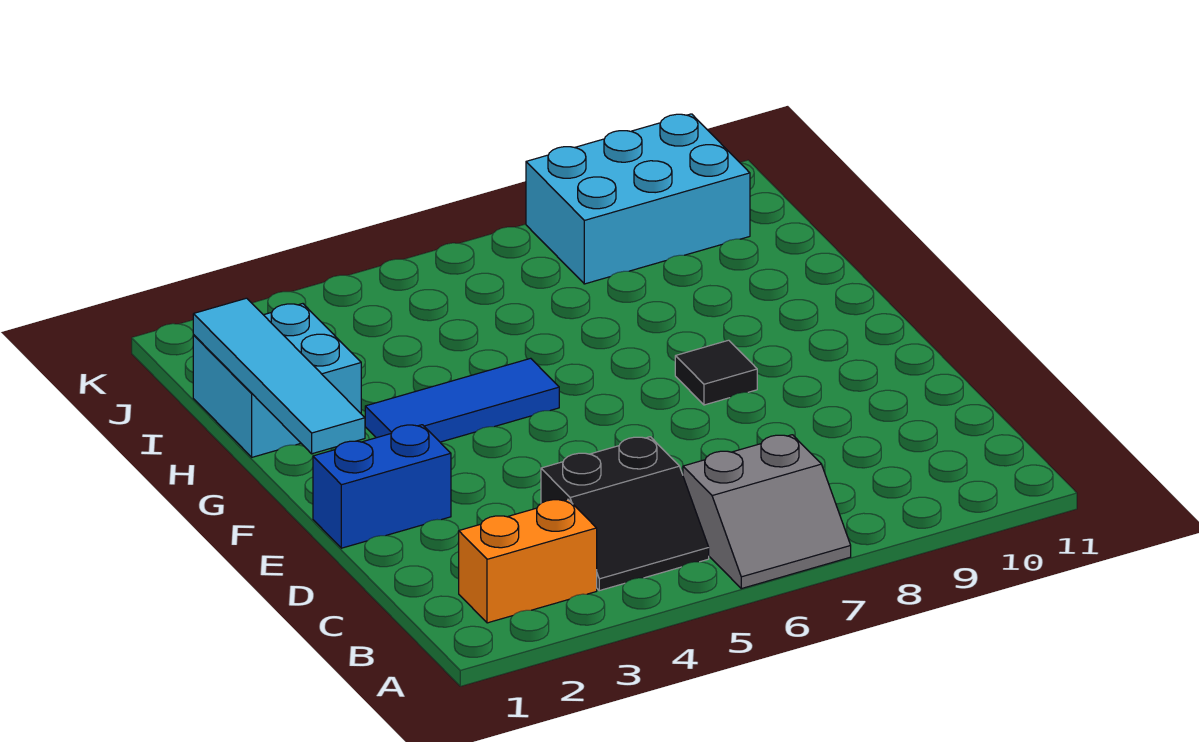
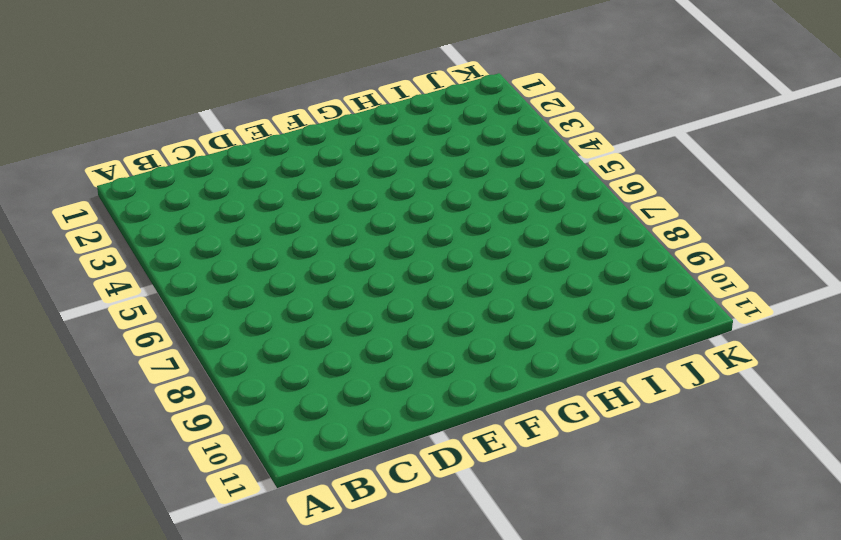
none -> grey slope A6:B7 level 1 top B
none -> orange brick B2:B3 level 1

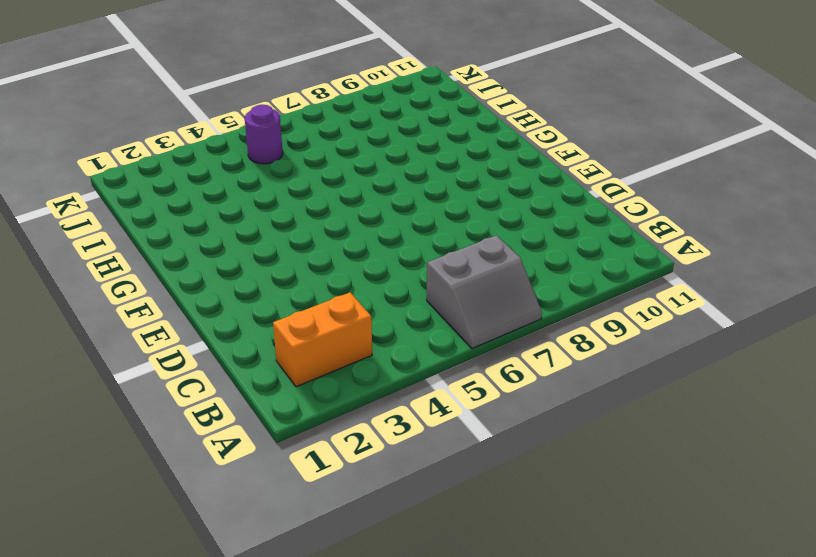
purple round brick J5 level 1 -> none
none -> black slope B4:C5 level 1 top C
none -> blue brick E1:E2 level 1

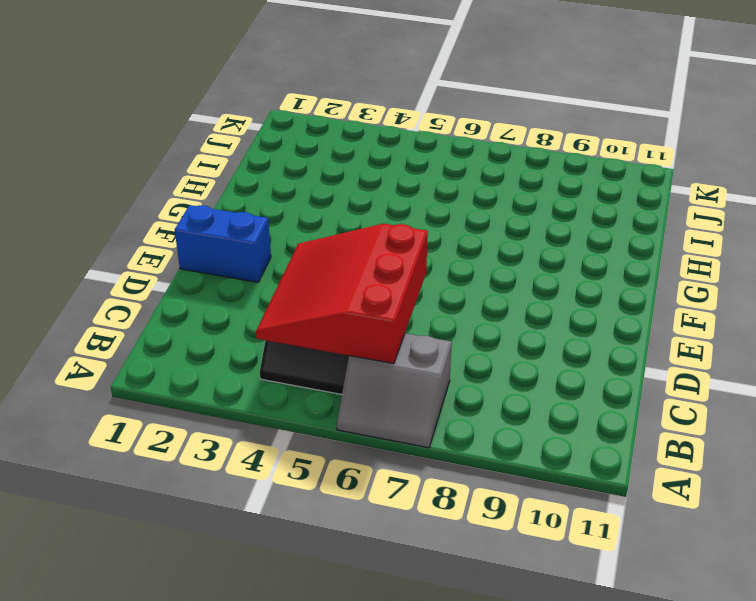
red slope B4:D6 level 2 top 6 -> none
none -> orange brick B2:B3 level 1
none -> black tile F8 level 1

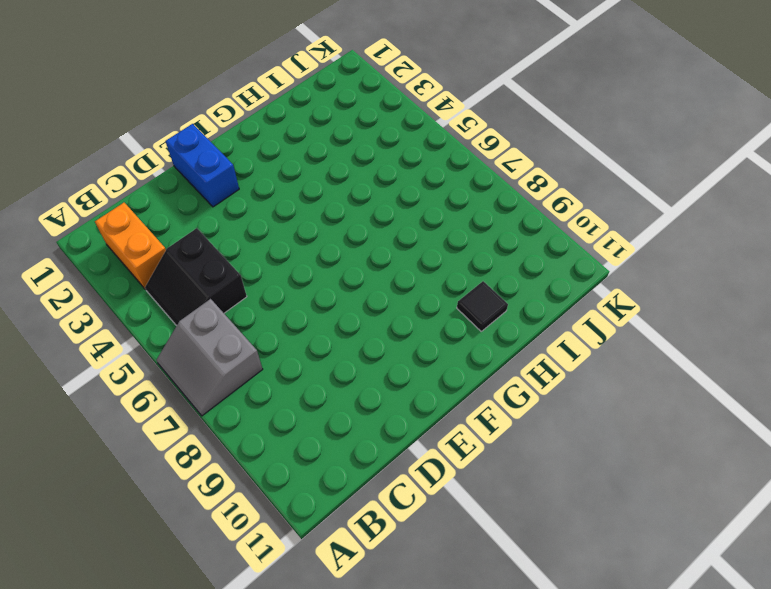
black tile H10 level 1 -> black tile F8 level 1
none -> blue tile G3:G5 level 1
none -> cyan brick H1:I2 level 1

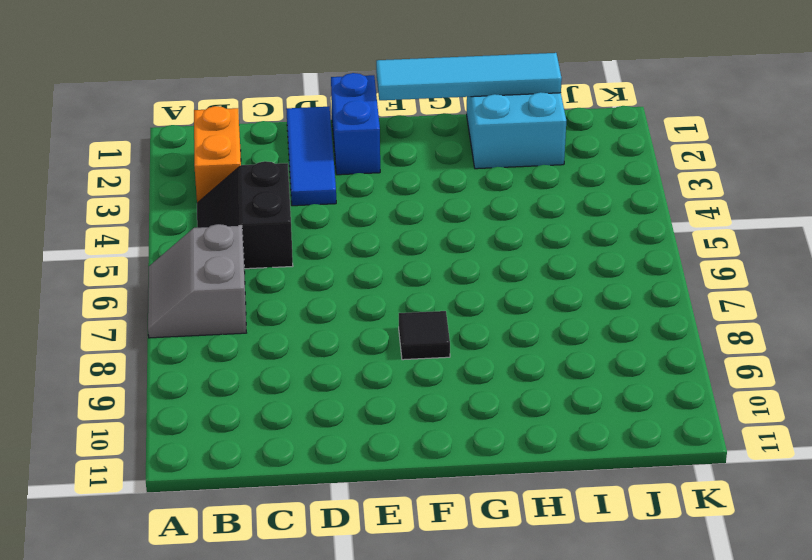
blue tile D1:D3 level 1 -> blue tile G3:G5 level 1
none -> cyan brick J8:K10 level 1

